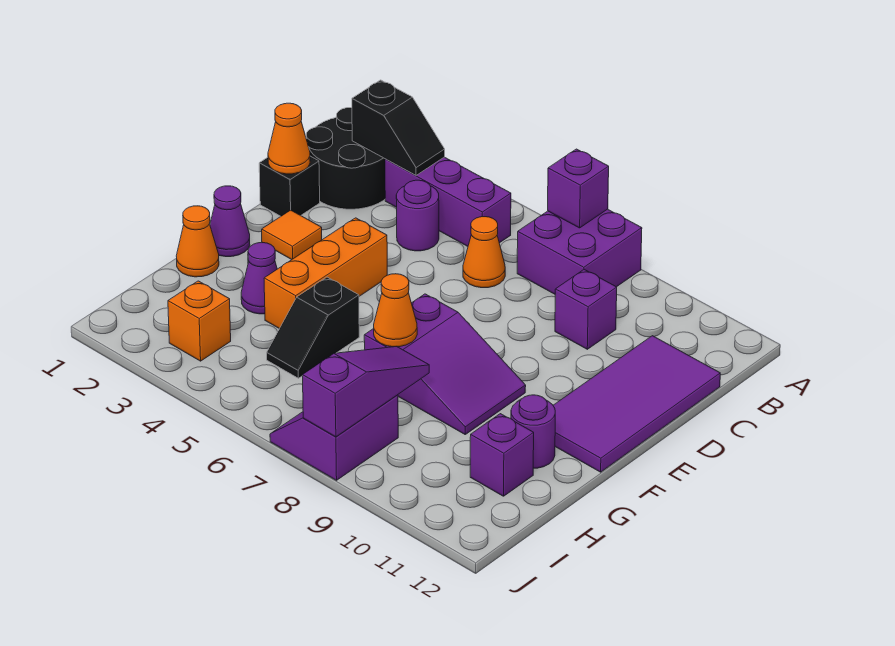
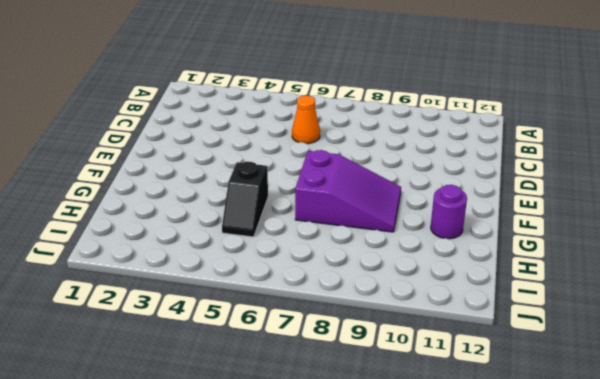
none -> purple brick A7:B8 level 1
none -> black round brick B1:C2 level 1
none -> purple brick B3:B5 level 1

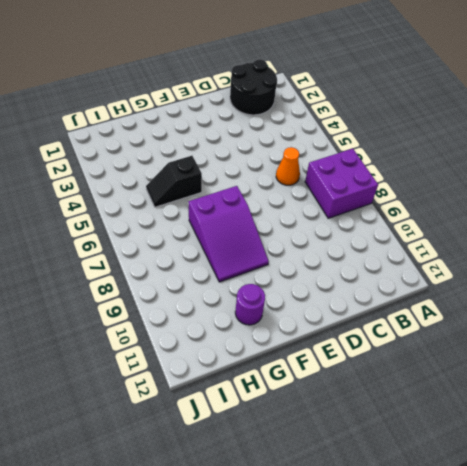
none -> purple brick B3:B5 level 1
none -> purple round brick C4 level 1
none -> purple brick C9 level 1

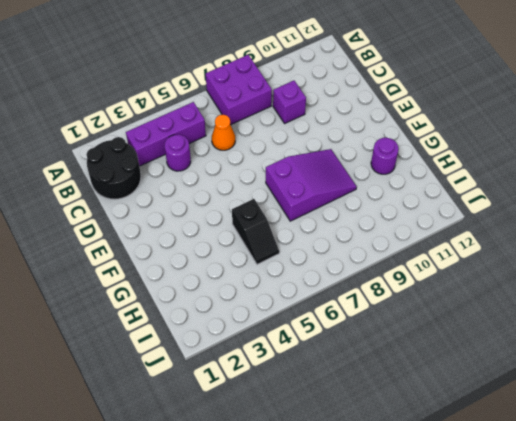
none -> purple tile C11:F12 level 1
none -> black brick D1 level 1
none -> orange tile E2 level 1

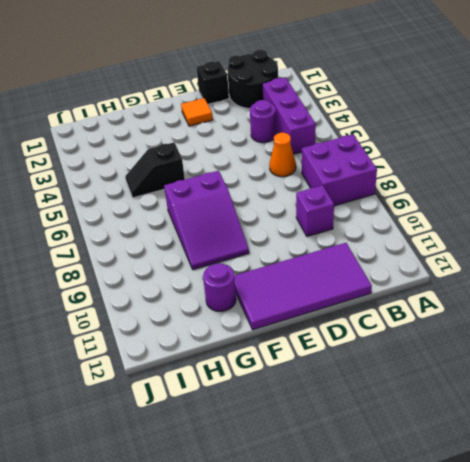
none -> orange brick E4:G4 level 1
none -> purple cone F1 level 1
none -> orange cone G1 level 1

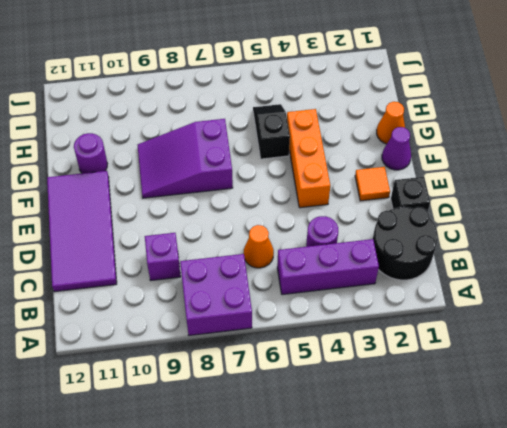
none -> purple cone G3 level 1
none -> purple brick H11 level 1
none -> orange brick I3 level 1

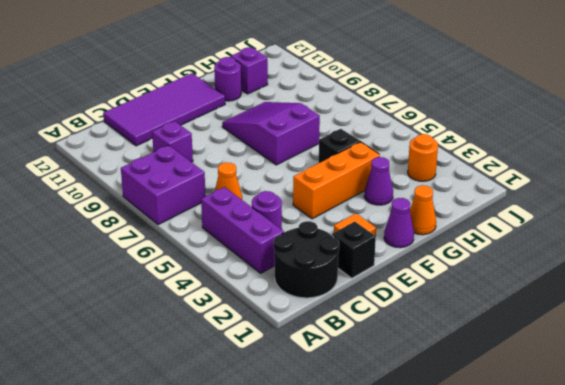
orange round brick I3 level 1 -> orange brick I3 level 1
none -> purple slope I7:J8 level 1 top 8
none -> purple brick A7 level 2
none -> black slope B2:B3 level 2 top 2

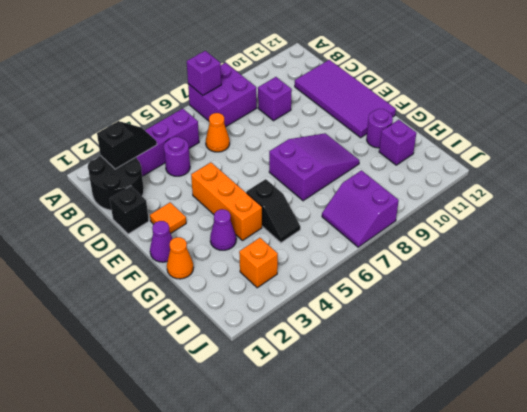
none -> orange cone D1 level 2
none -> orange cone G7 level 2
none -> purple slope H8:J8 level 2 top J

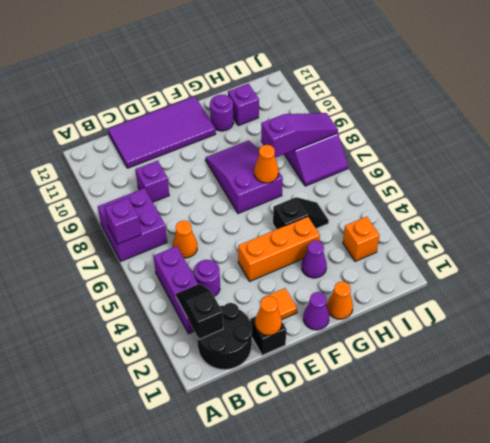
purple slope H8:J8 level 2 top H -> purple slope H8:J8 level 2 top J

